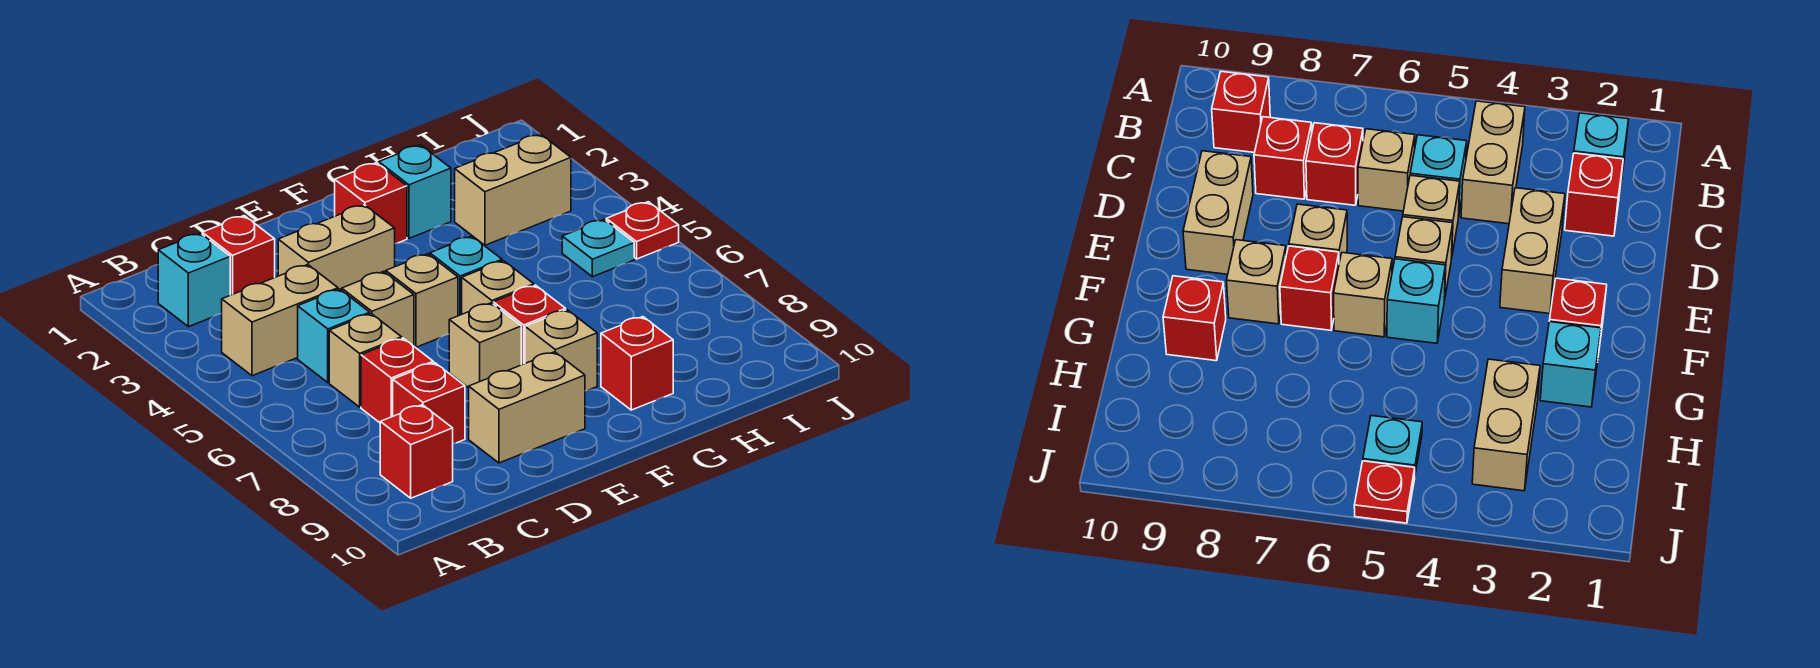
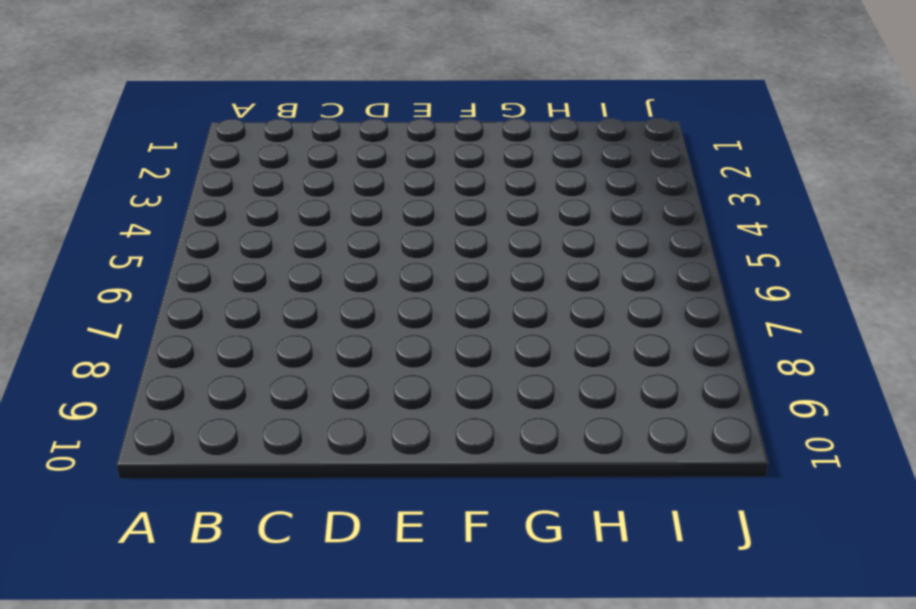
none -> cyan brick B2 level 1
none -> tan brick B4:C4 level 1
none -> red brick B9 level 1

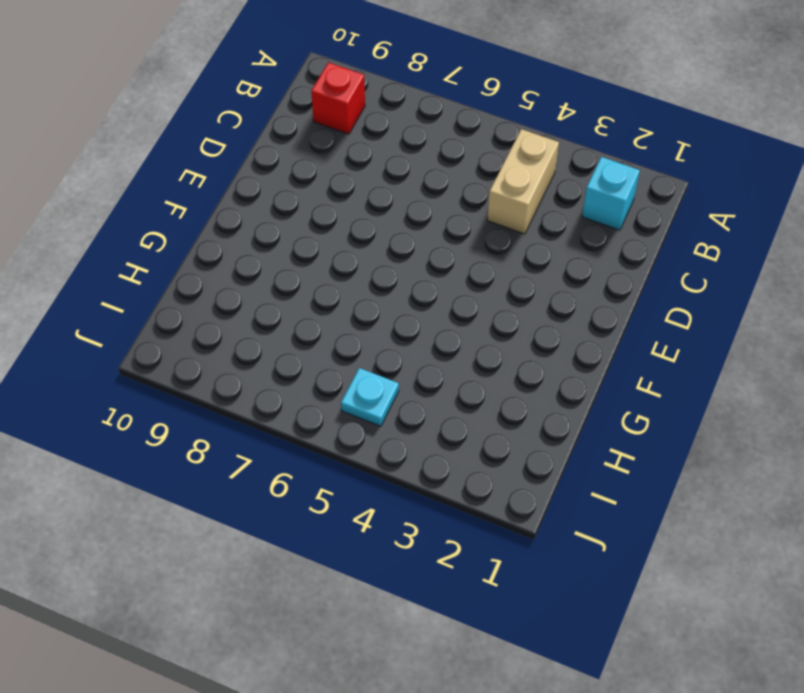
none -> red brick C2 level 1
none -> cyan brick C5 level 1
none -> tan brick C6 level 1

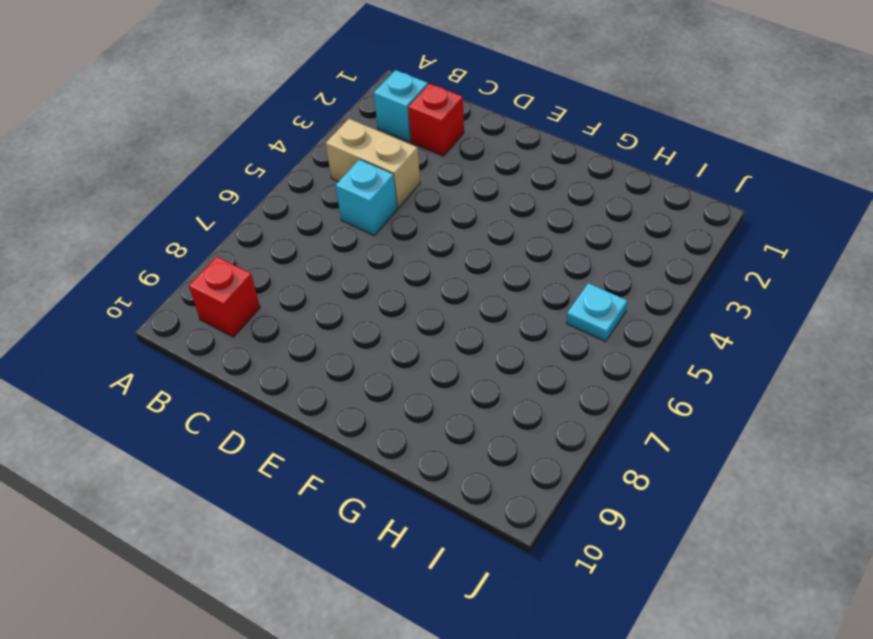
none -> tan brick C6 level 1
none -> red brick C7 level 1
none -> red brick C8 level 1

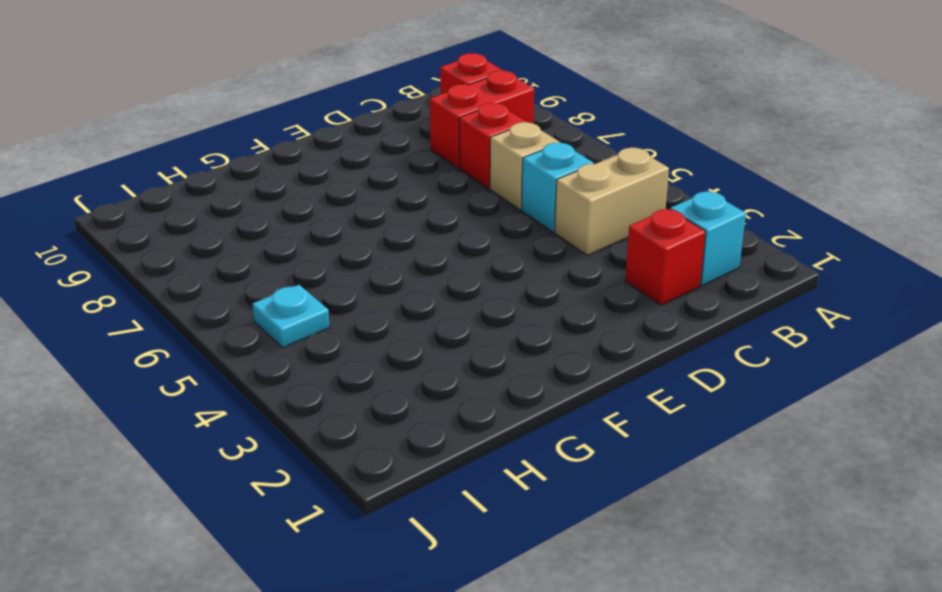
red brick B8:C8 level 1 -> red brick C8 level 1
none -> tan brick D3:E3 level 1
none -> tan brick D5 level 1
none -> tan brick D9:E9 level 1

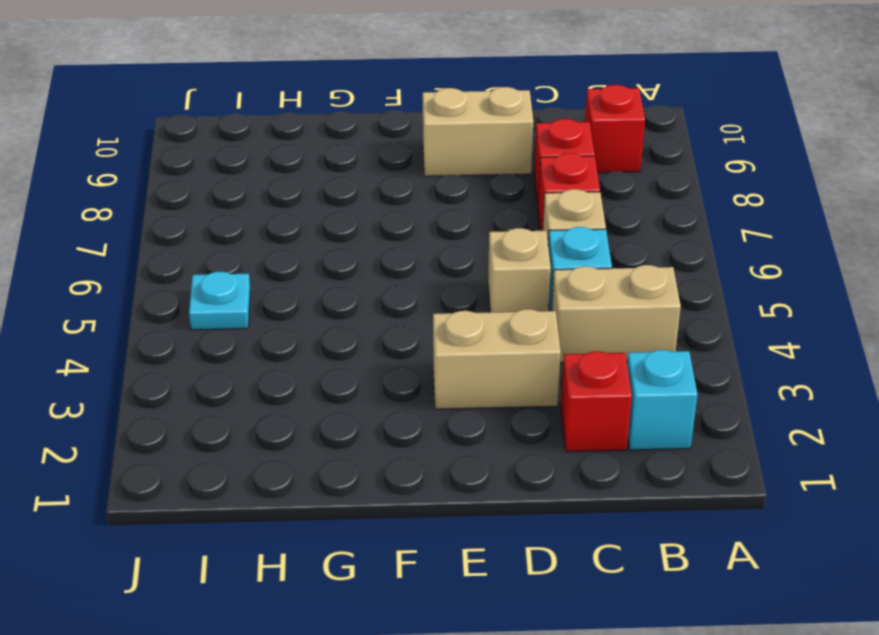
none -> tan brick E5 level 1
none -> tan brick E7 level 1
none -> red brick F2 level 1

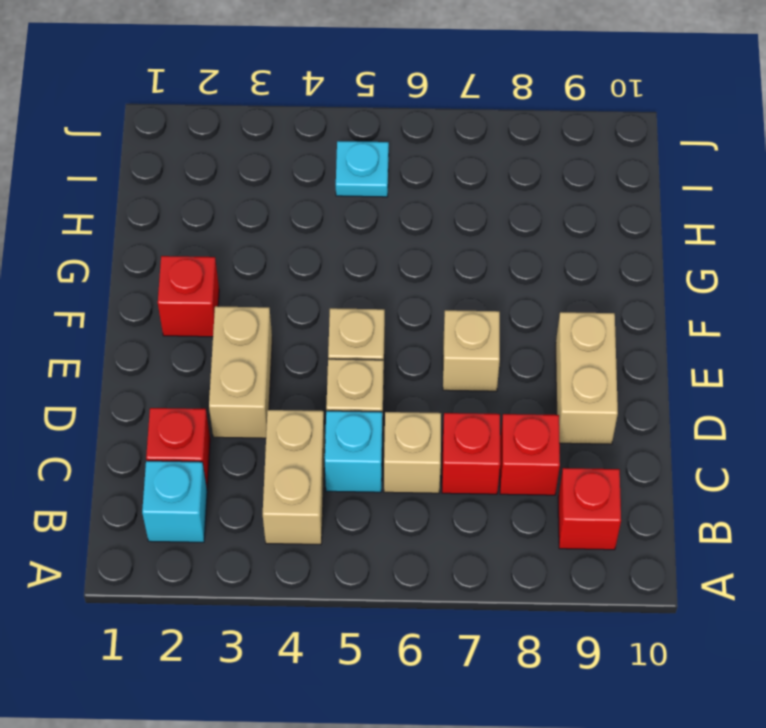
none -> cyan brick F5 level 1
none -> tan brick F6 level 1
none -> red brick F7 level 1

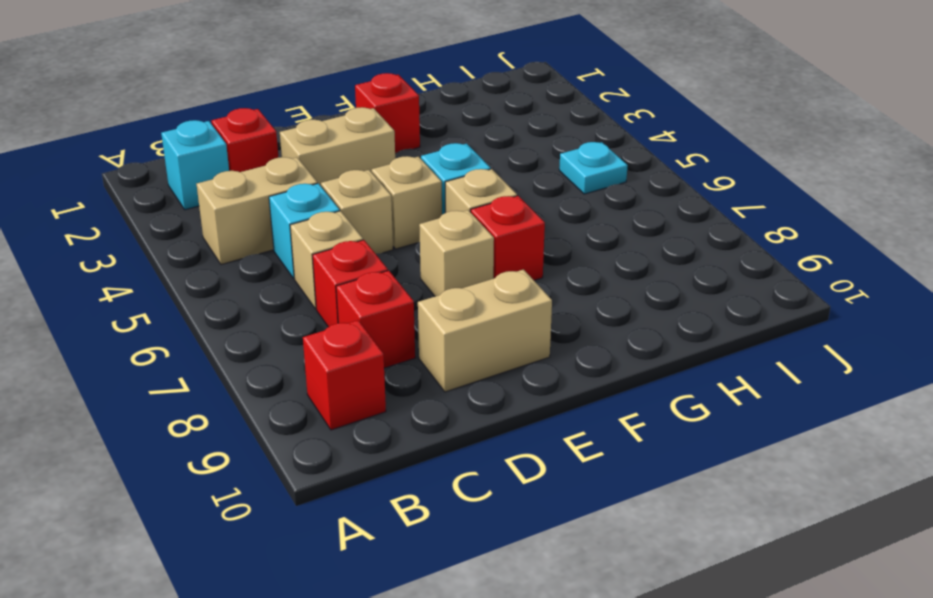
none -> tan brick F8 level 1
none -> cyan brick G2 level 1
none -> red brick G9 level 1

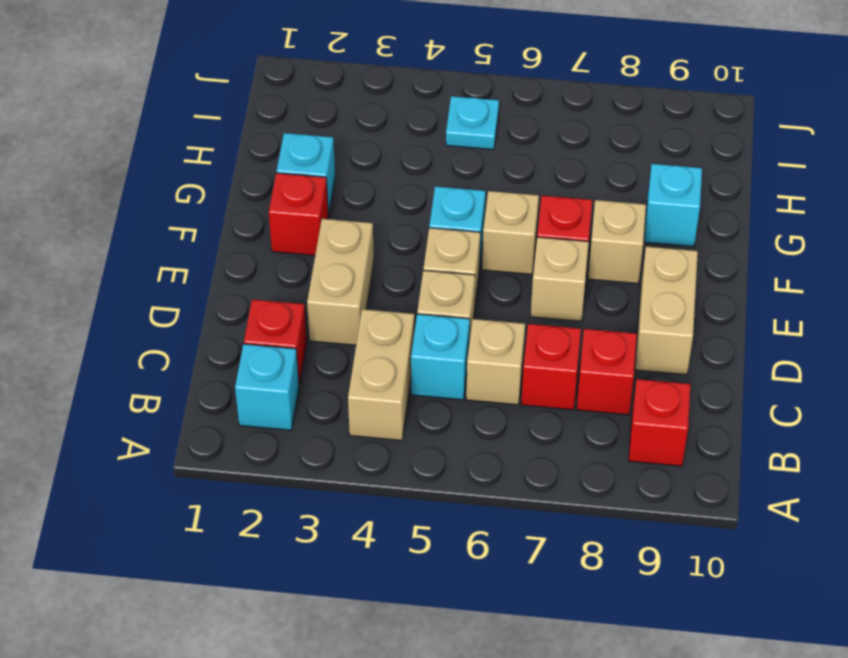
cyan brick G9 level 1 -> red brick G9 level 1
none -> tan brick H3:I3 level 1
none -> red plate J5 level 1

